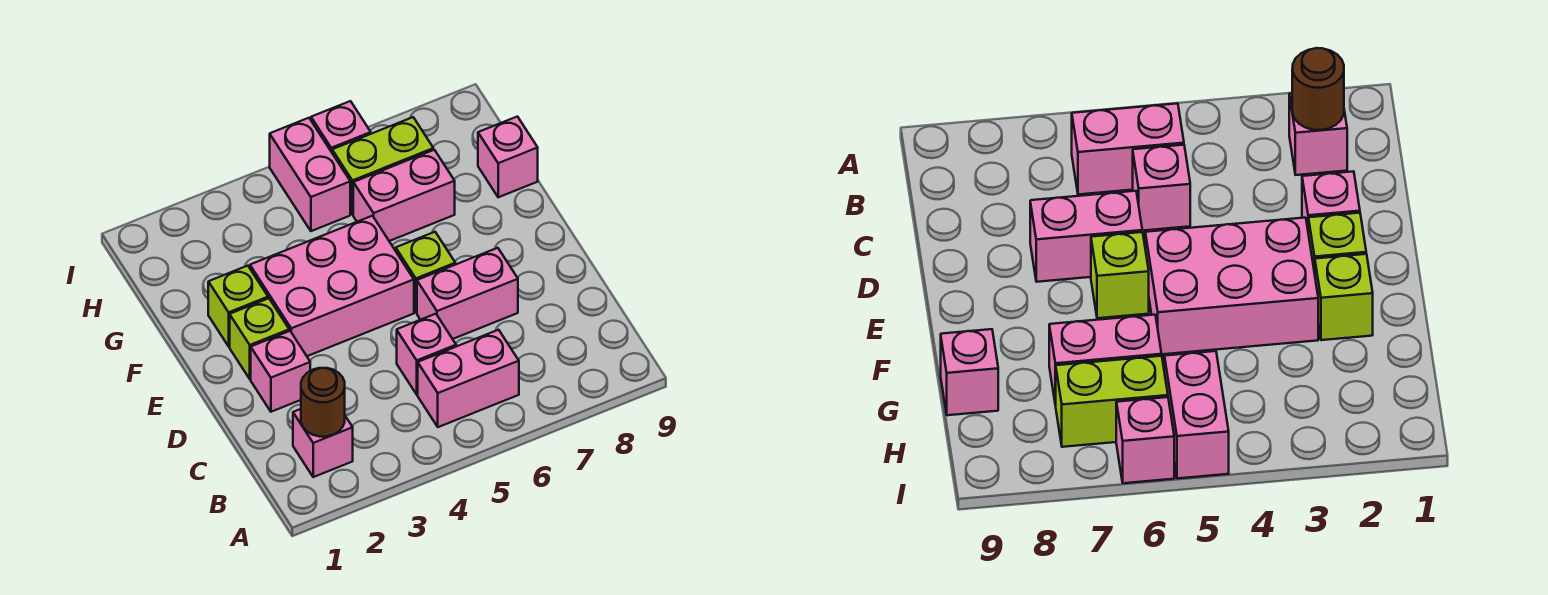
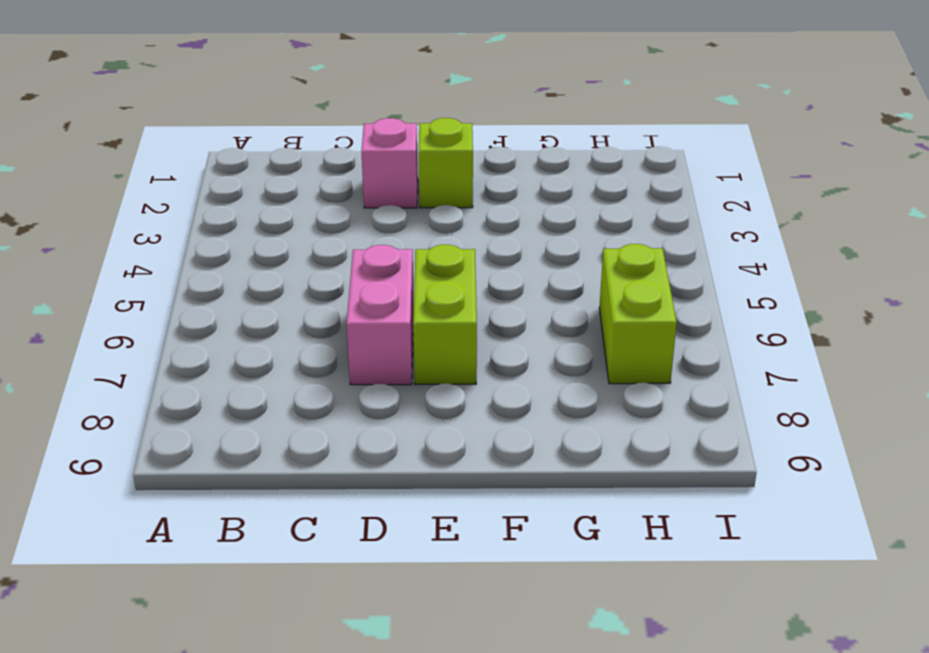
lime brick E6:E7 level 1 -> lime brick E6 level 1
none -> pink brick B2 level 1
none -> pink brick B5:B6 level 1
none -> pink brick C5 level 1

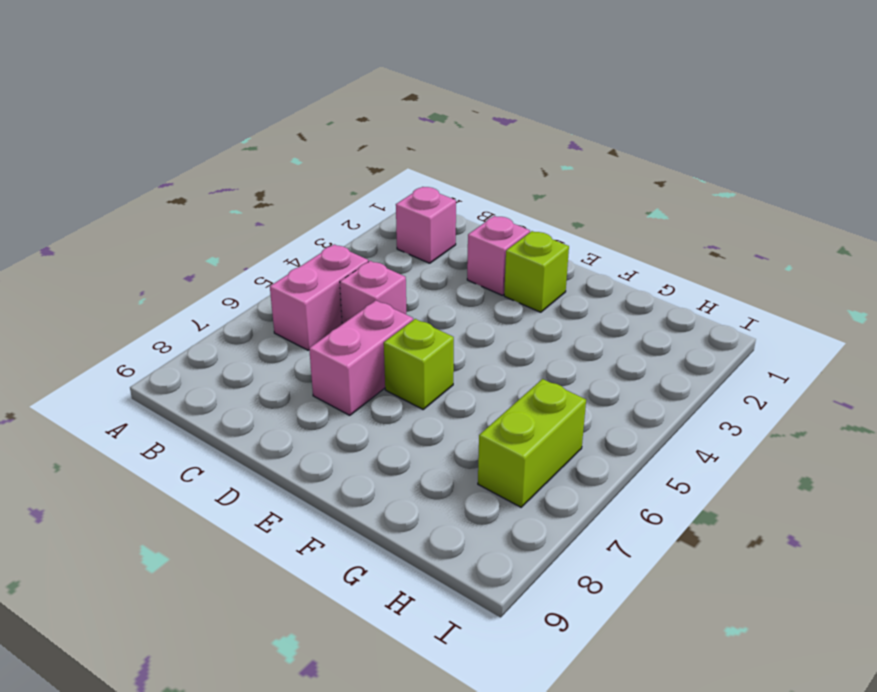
none -> pink brick E3:F5 level 1
none -> lime brick F2 level 1
none -> pink brick G6:G7 level 1

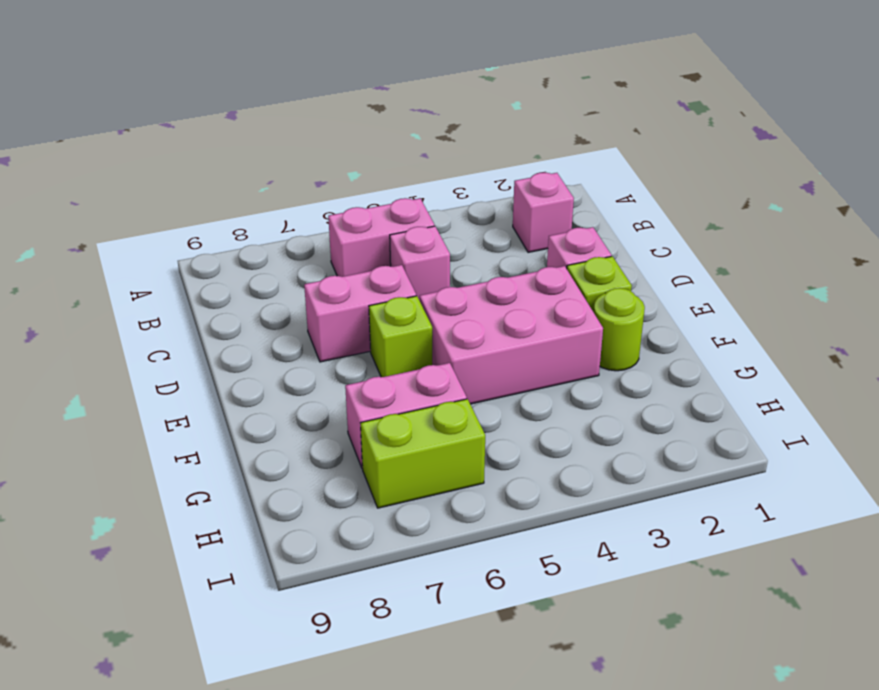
lime round brick F2 level 1 -> lime brick F2 level 1
none -> pink brick G9 level 1
none -> pink brick H5:I5 level 1
none -> pink brick I6 level 1

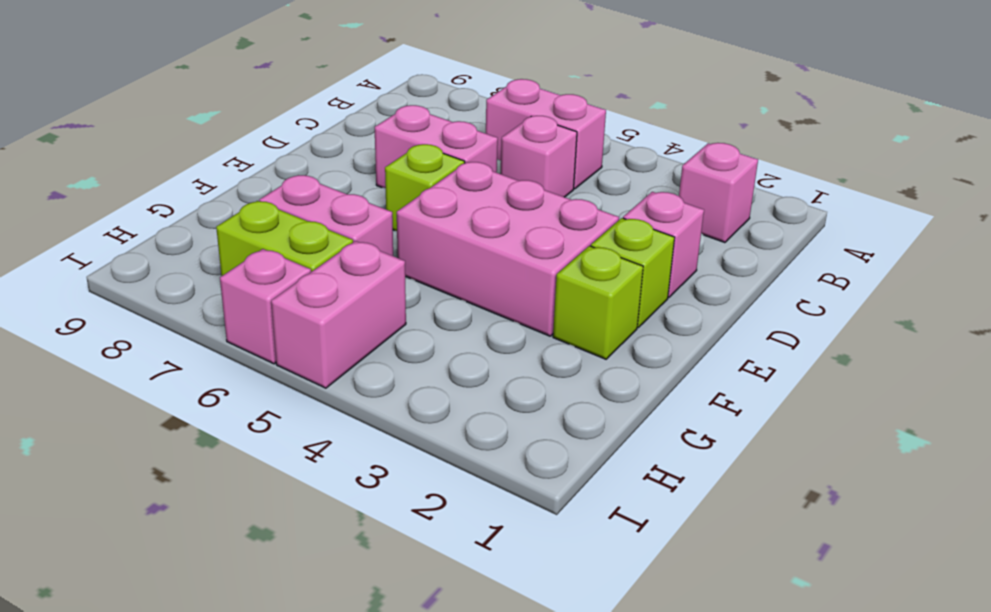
none -> pink brick G9 level 1
none -> brown round brick B2 level 2

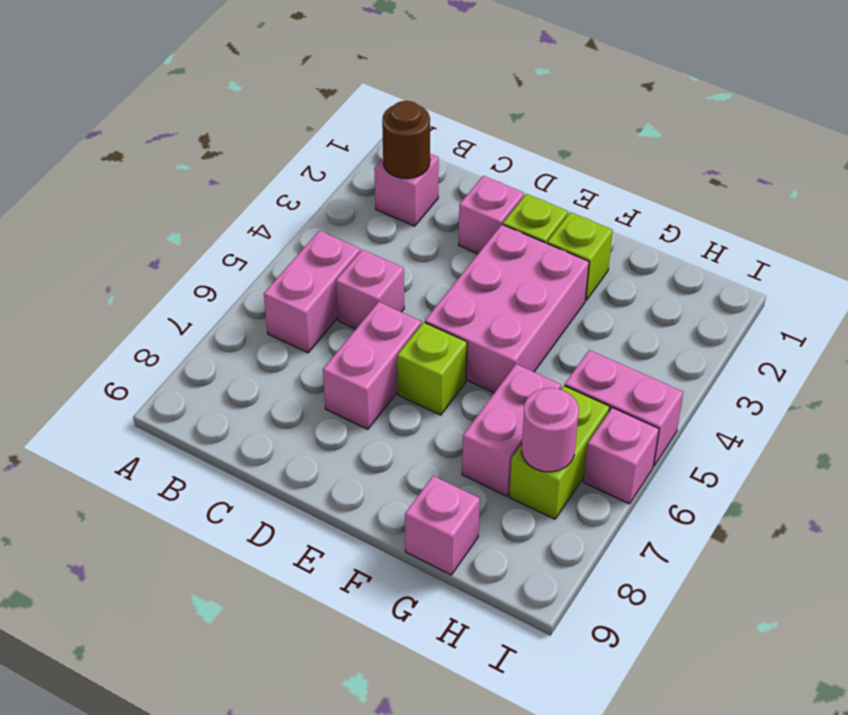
pink round brick H7 level 2 -> none

